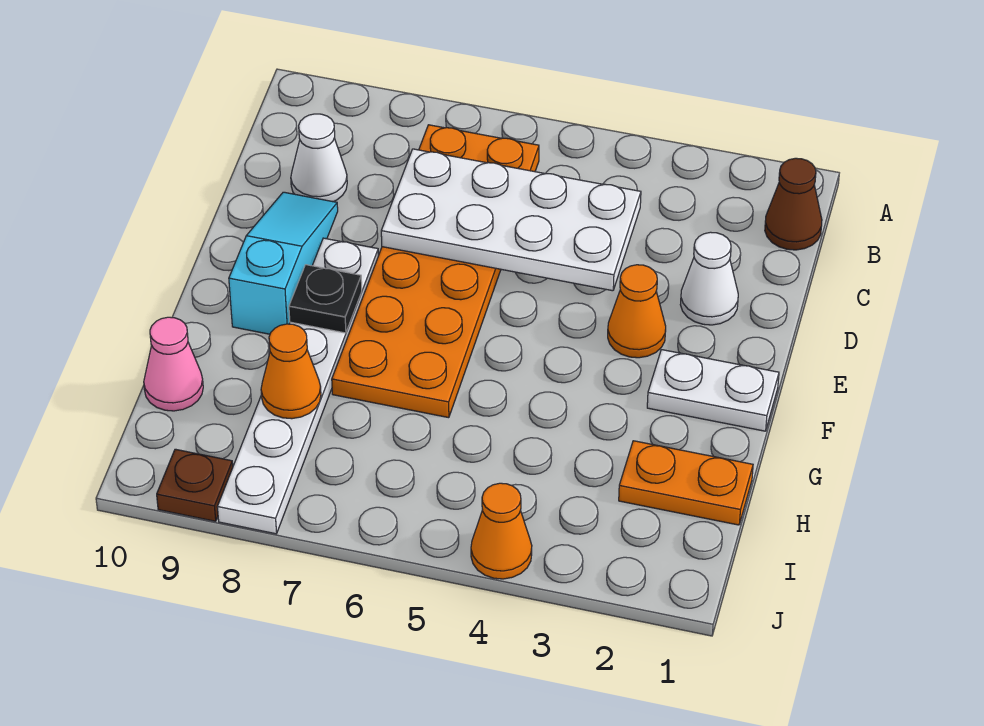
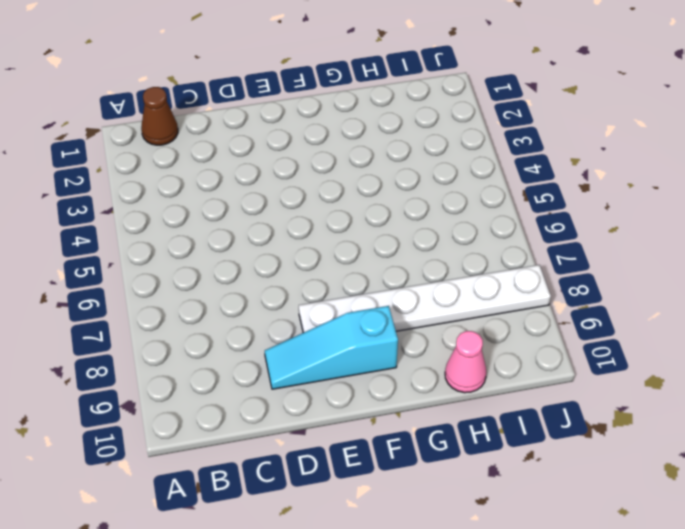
none -> orange plate B6:G7 level 1
none -> white cone C9 level 1
none -> white cone D2 level 1

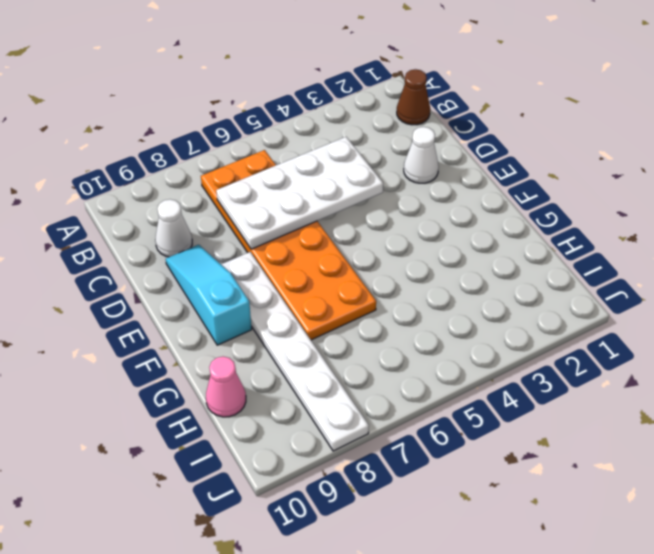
none -> orange cone E3 level 1
none -> white plate F1:F2 level 1
none -> orange plate H1:H2 level 1

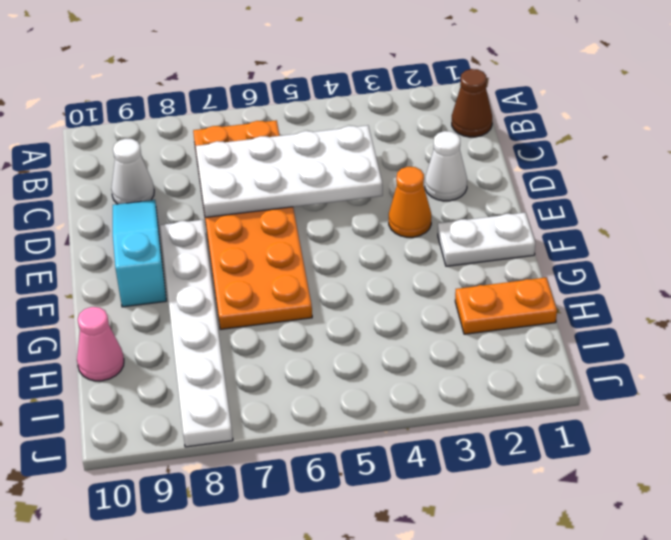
none -> orange cone J4 level 1
none -> brown plate J9 level 1
none -> black plate F8 level 2

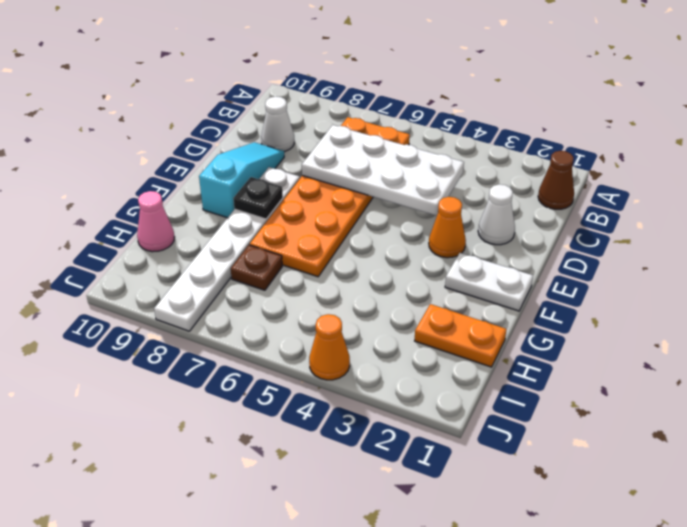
brown plate H7 level 1 -> brown plate J9 level 1
none -> orange cone H8 level 2

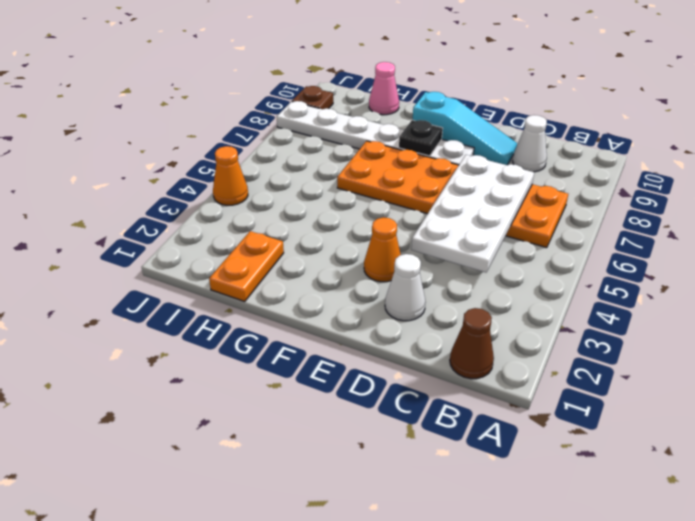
none -> white plate F1:F2 level 1
none -> orange cone H8 level 2

